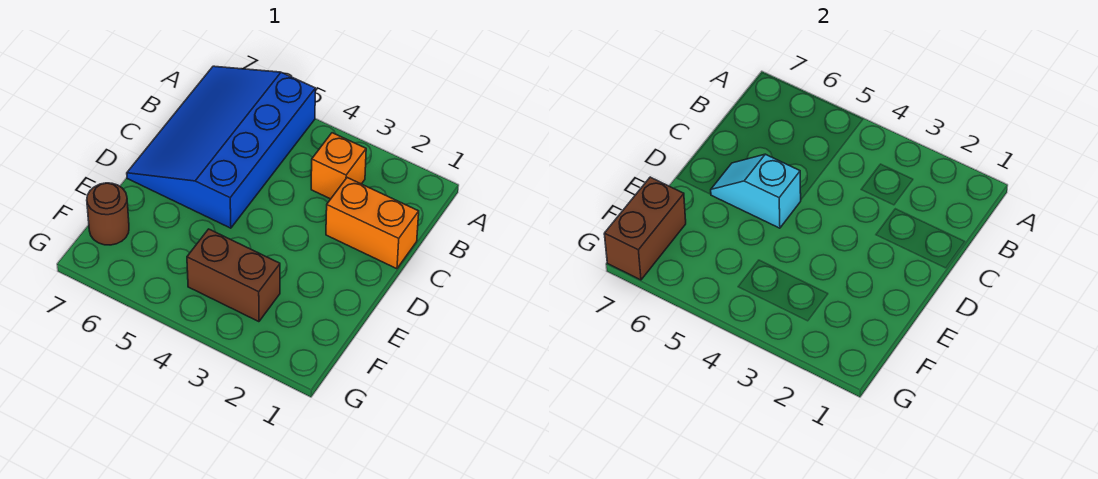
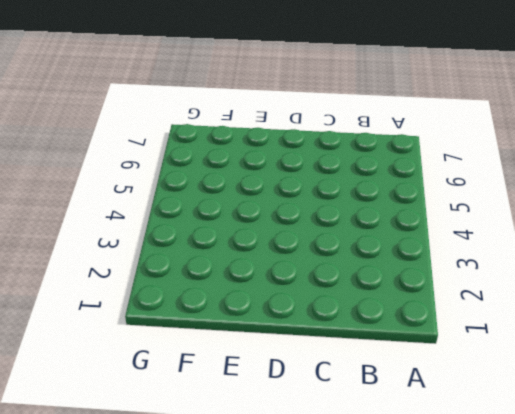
none -> blue slope A5:D7 level 1 top 5
none -> orange brick B3 level 1

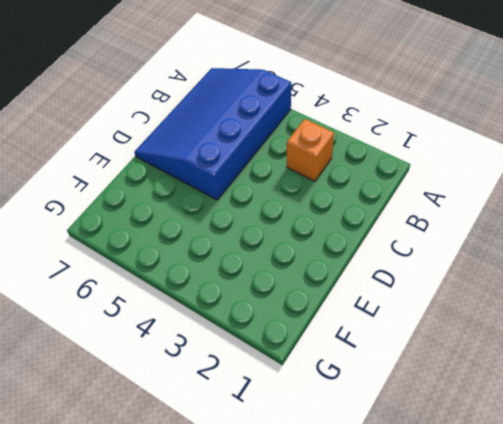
none -> orange brick C1:C2 level 1
none -> brown brick F3:F4 level 1

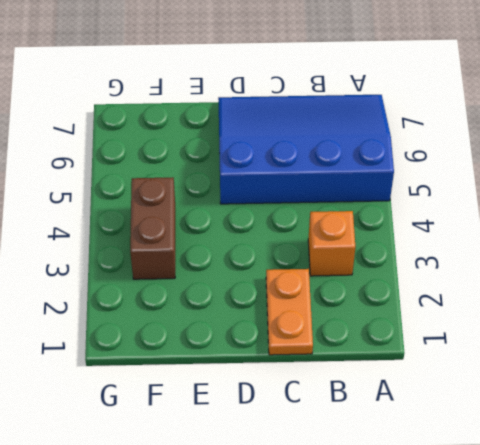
orange plate C1:C2 level 1 -> orange brick C1:C2 level 1
none -> brown round brick F7 level 1
none -> cyan slope D5:D6 level 2 top 5

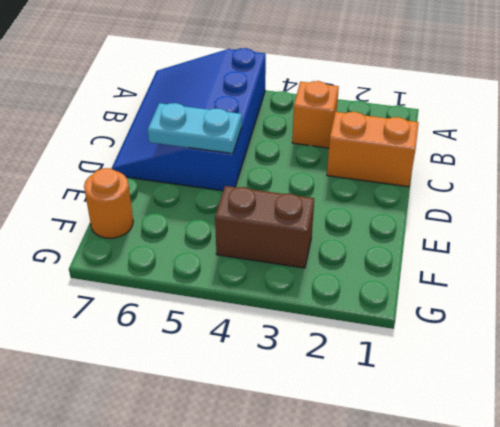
cyan plate D5:D6 level 2 -> cyan slope D5:D6 level 2 top 5
orange round brick F7 level 1 -> brown round brick F7 level 1
none -> brown brick F7:G7 level 2

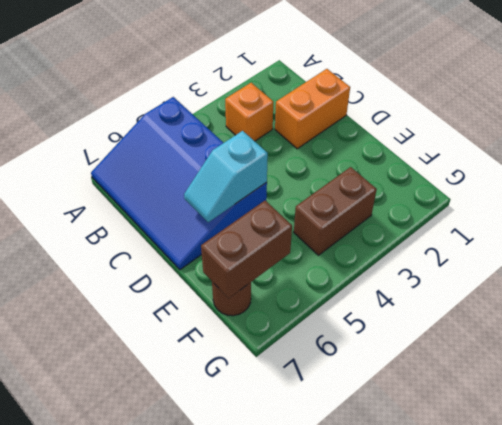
brown brick F6:F7 level 2 -> brown brick F7:G7 level 2

